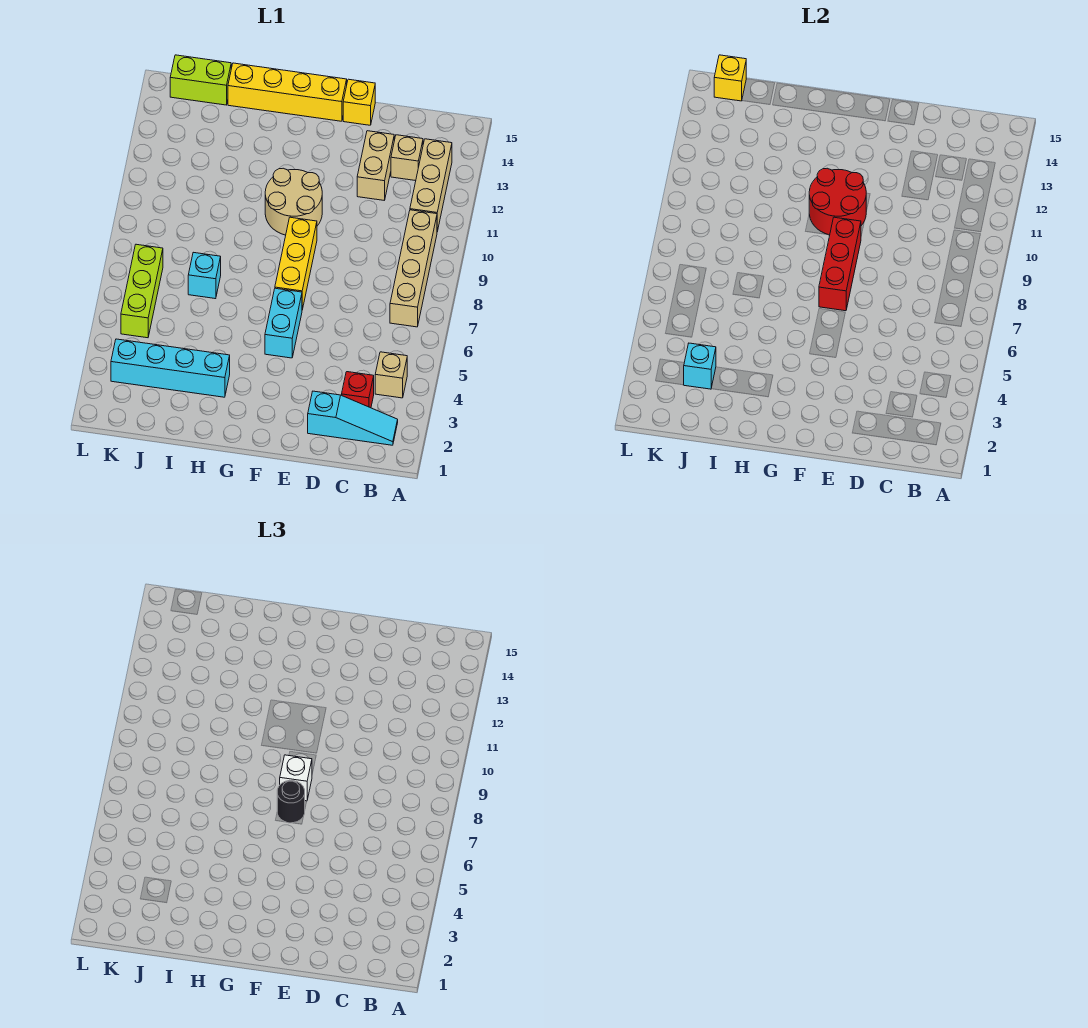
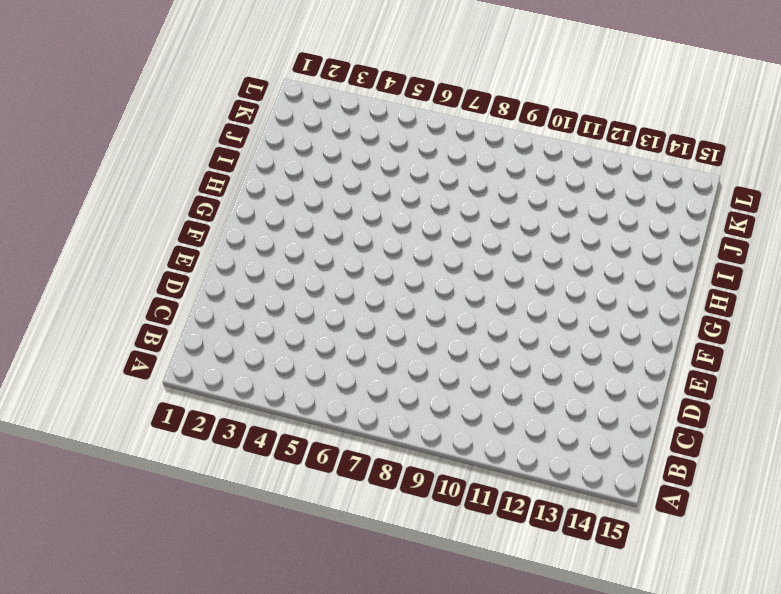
none -> cyan slope B2:D2 level 1 top D
none -> tan brick B4 level 1
none -> tan brick B7:B10 level 1

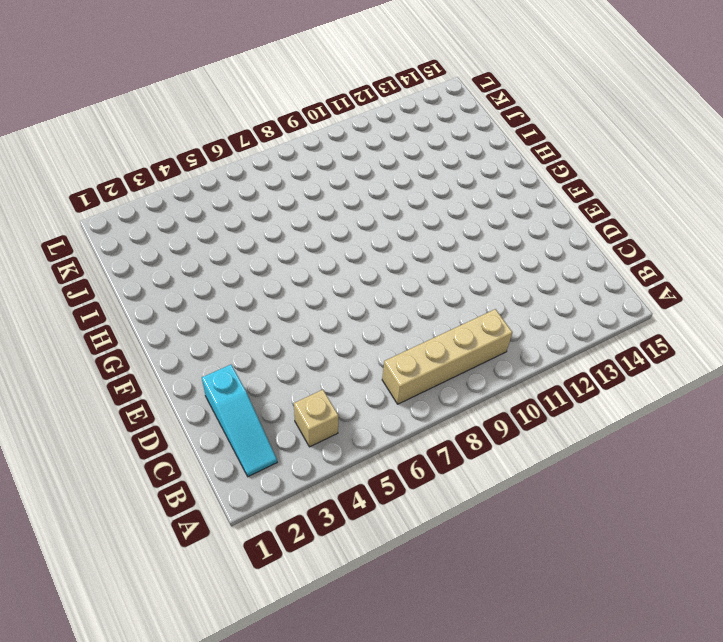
none -> tan brick B11:B13 level 1
none -> red brick C3 level 1
none -> tan brick C13 level 1

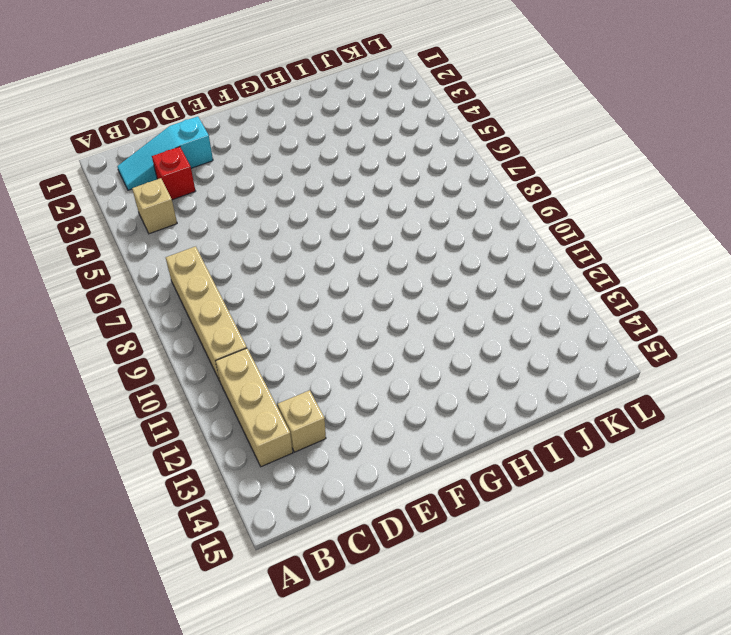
none -> tan brick D12:D13 level 1
none -> yellow brick E15 level 1
none -> cyan brick F5:F6 level 1

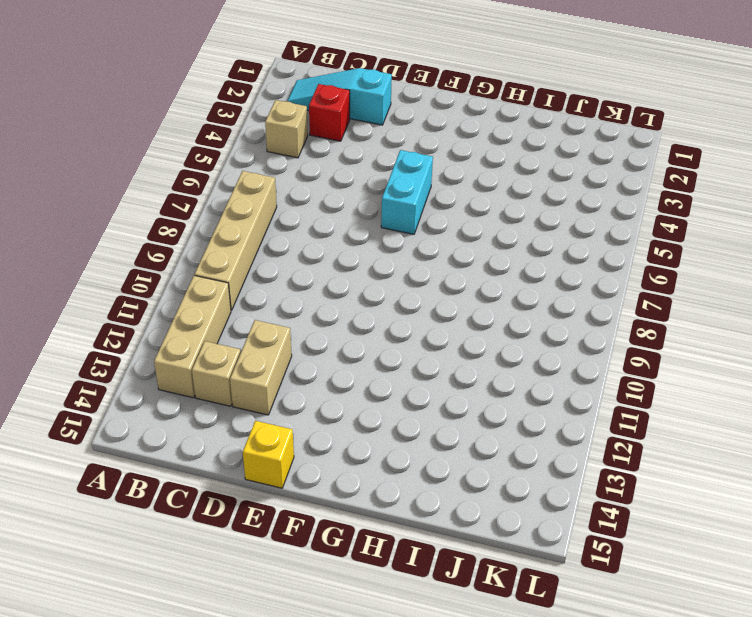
none -> yellow brick F7:F9 level 1
none -> tan round brick F10:G11 level 1
none -> yellow brick F15:I15 level 1

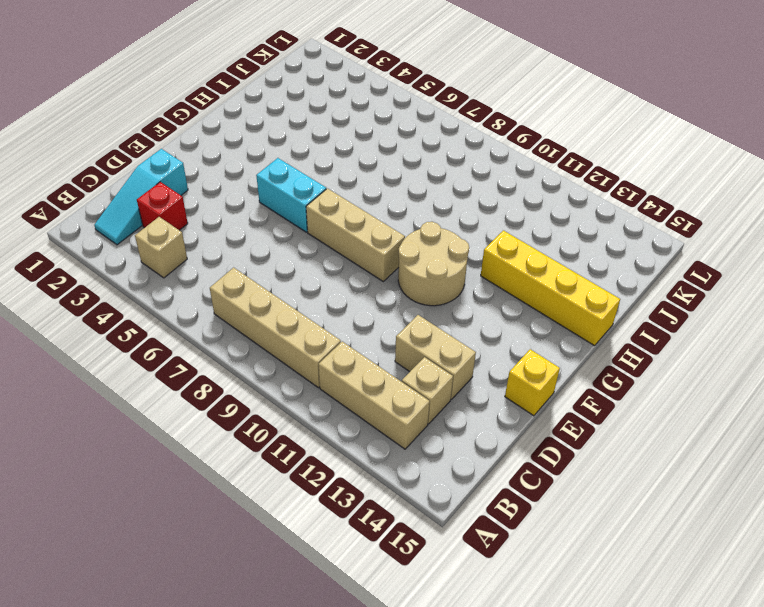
tan brick F7:F9 level 1 -> yellow brick F7:F9 level 1
yellow brick H12:H15 level 1 -> yellow brick F15:I15 level 1
none -> cyan brick H3:K3 level 1
none -> cyan brick I7 level 1
none -> lime brick J15:K15 level 1

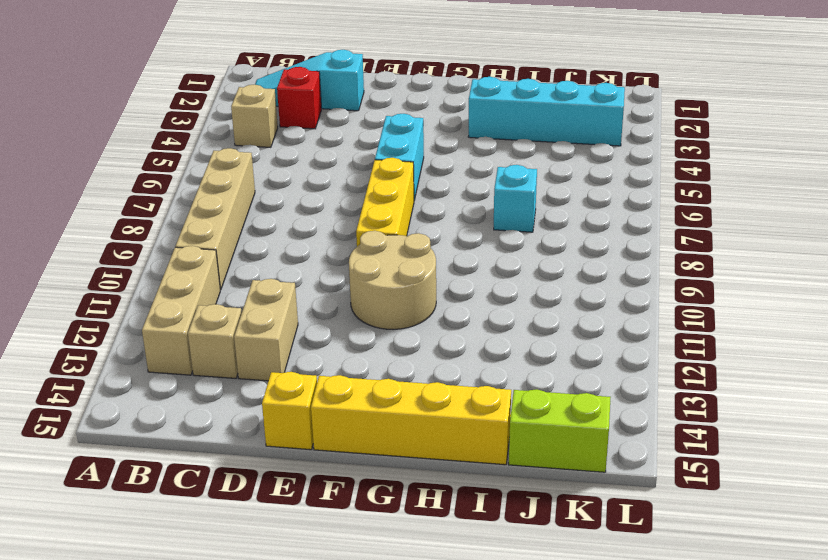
none -> lime brick K5:K7 level 1
none -> red brick F7:F9 level 2
none -> red round brick F10:G11 level 2

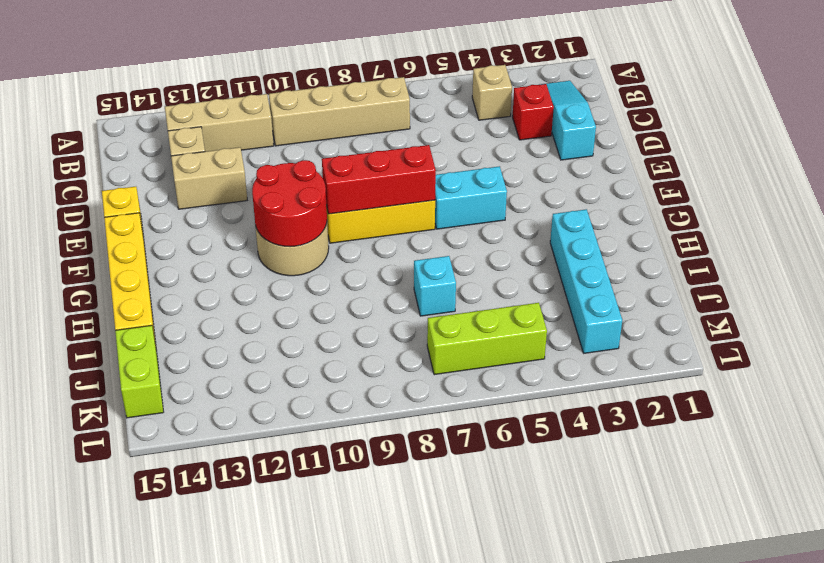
none -> cyan brick J3 level 2
none -> yellow brick K15 level 2
none -> black round brick F7 level 3

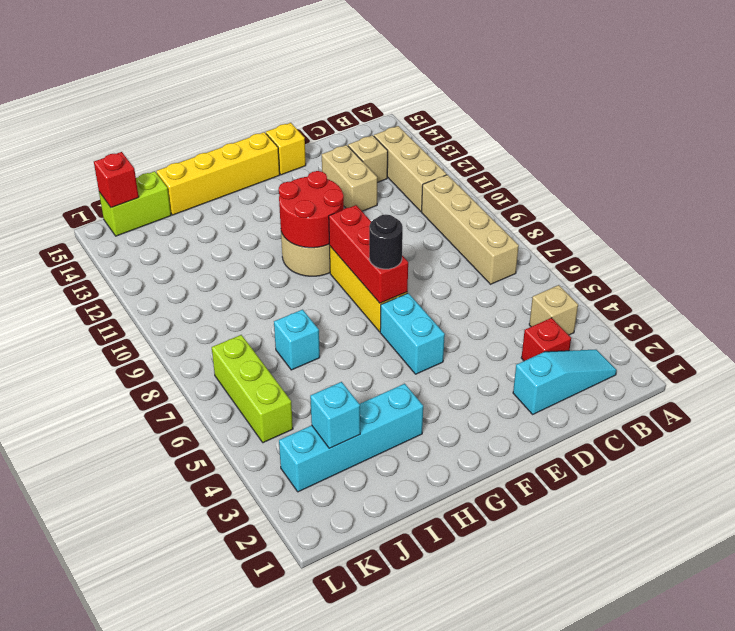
red brick K15 level 2 -> yellow brick K15 level 2
none -> white brick F8 level 3

